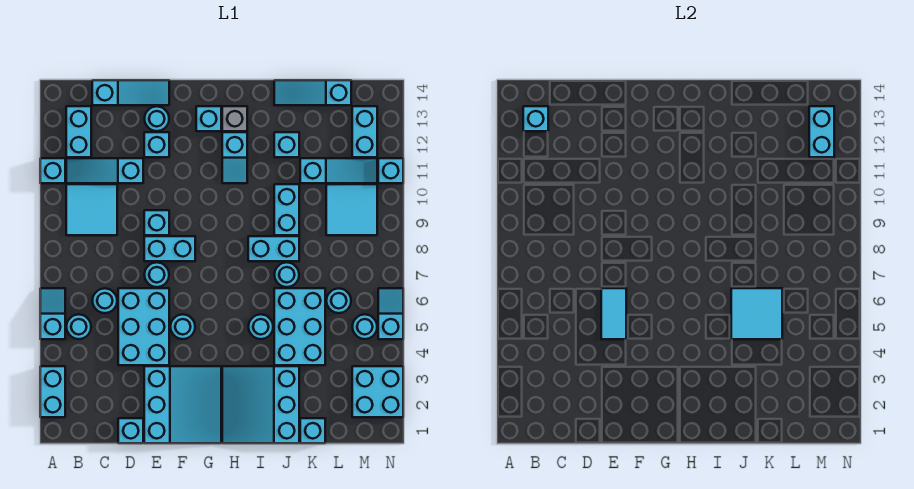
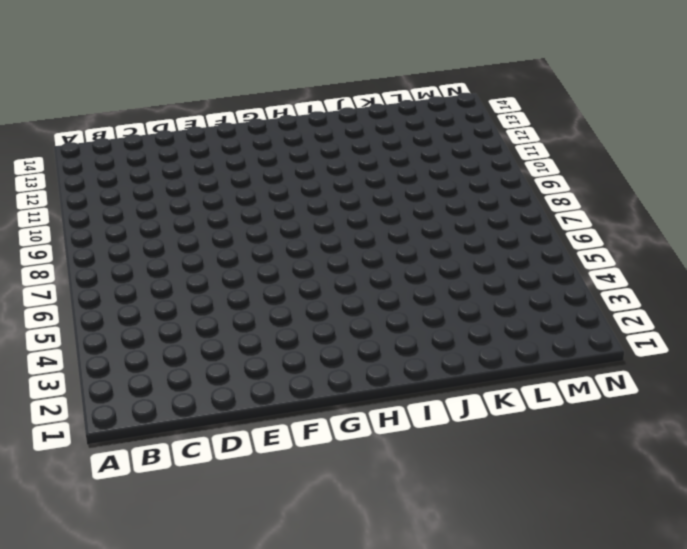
none -> cyan brick A2:A3 level 1
none -> cyan slope A5:A6 level 1 top 5
none -> cyan brick A11 level 1
none -> cyan round brick B5 level 1

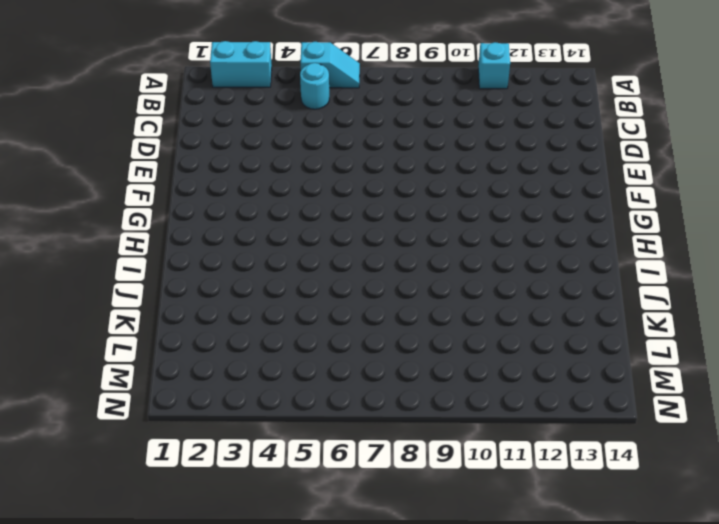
none -> cyan tile B9:C10 level 1
none -> cyan slope B11:D11 level 1 top D
none -> cyan brick B12:B13 level 1
none -> cyan round brick C6 level 1

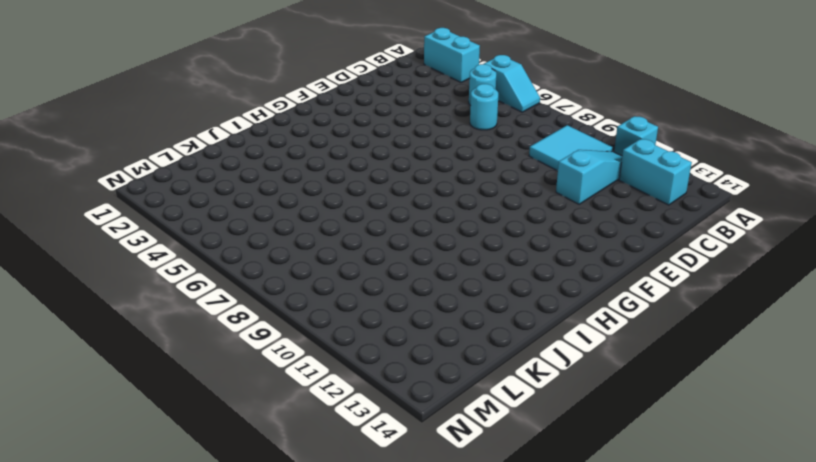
none -> cyan slope C14:E14 level 1 top C
none -> cyan brick D1 level 1
none -> cyan brick D4:E6 level 1
none -> cyan slope E1:G3 level 1 top E

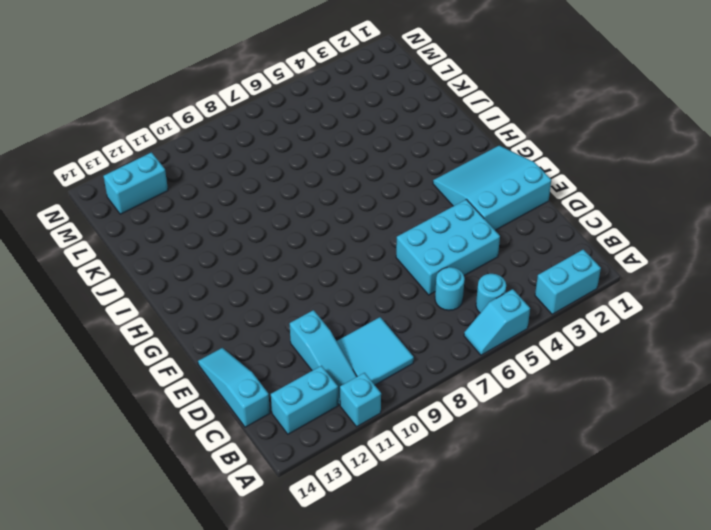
none -> cyan brick D1 level 1
none -> cyan round brick E7 level 1
none -> cyan brick E8:F8 level 1
none -> cyan brick E9 level 1

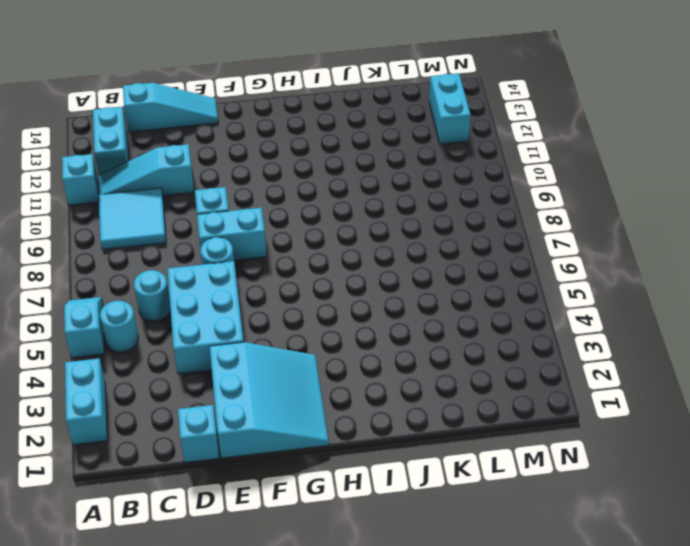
none -> cyan brick E12 level 1
none -> cyan round brick E13 level 1
none -> cyan round brick F5 level 1
none -> cyan brick G13 level 1

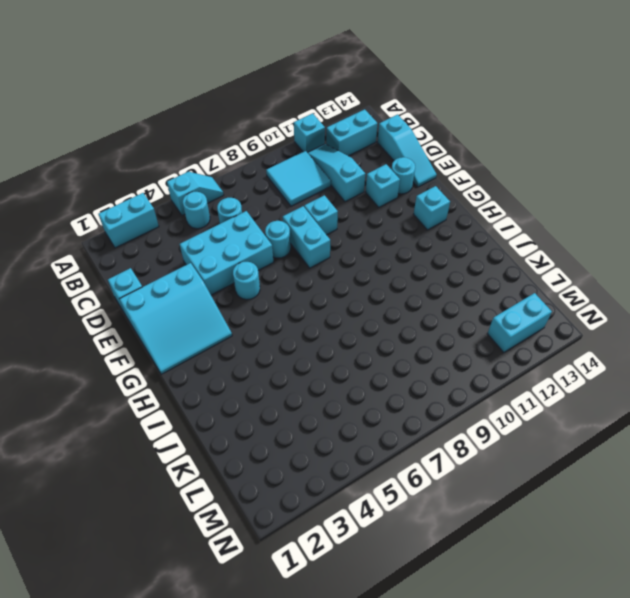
none -> cyan slope H1:J3 level 1 top J
none -> cyan slope H11:H12 level 1 top 12
none -> grey brick H13 level 1
none -> cyan round brick I5 level 1

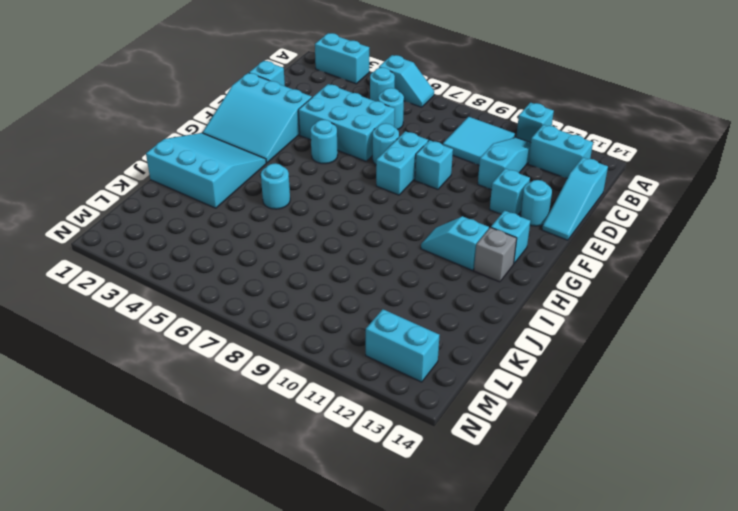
none -> cyan brick I8:J8 level 1
none -> cyan brick J4:K6 level 1
none -> cyan round brick J7 level 1
none -> cyan brick J9:J10 level 1

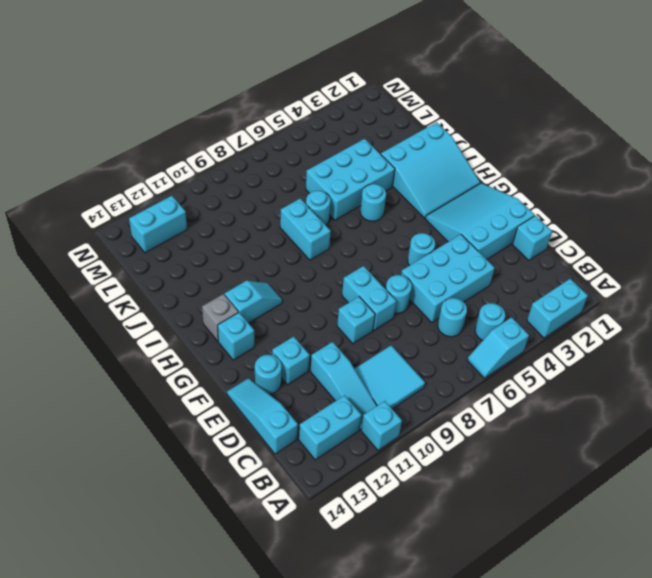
none -> cyan brick J9:J10 level 1
none -> cyan brick J12 level 1
none -> cyan slope J14:L14 level 1 top L
none -> cyan brick K1 level 1

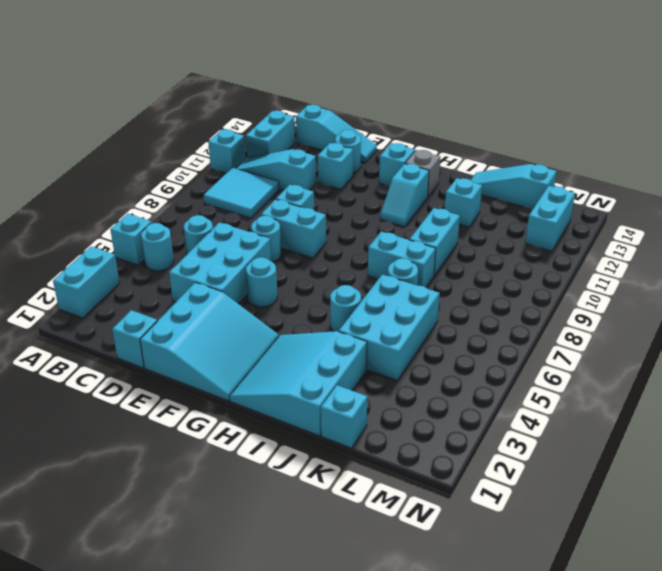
none -> cyan slope K11:M11 level 1 top K
none -> cyan round brick L6 level 1
none -> cyan tile L9:M10 level 1
none -> cyan brick M2:N3 level 1

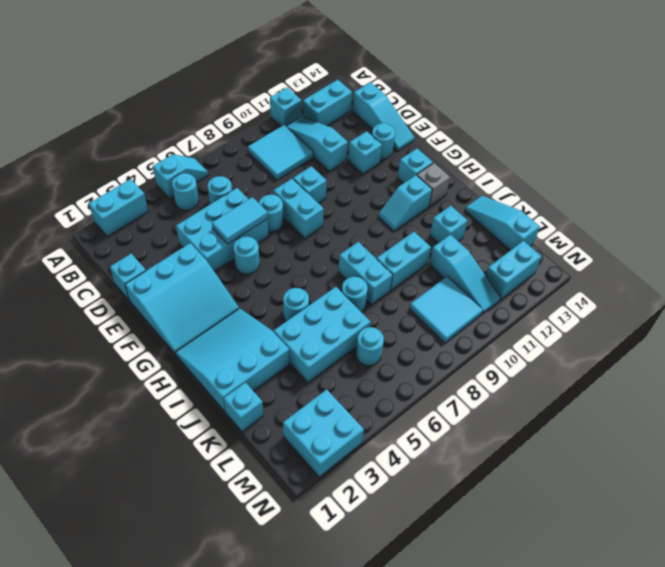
none -> cyan round brick M5 level 1
none -> cyan slope N5:N6 level 1 top 5
none -> cyan brick N11 level 1
none -> cyan brick B13 level 2

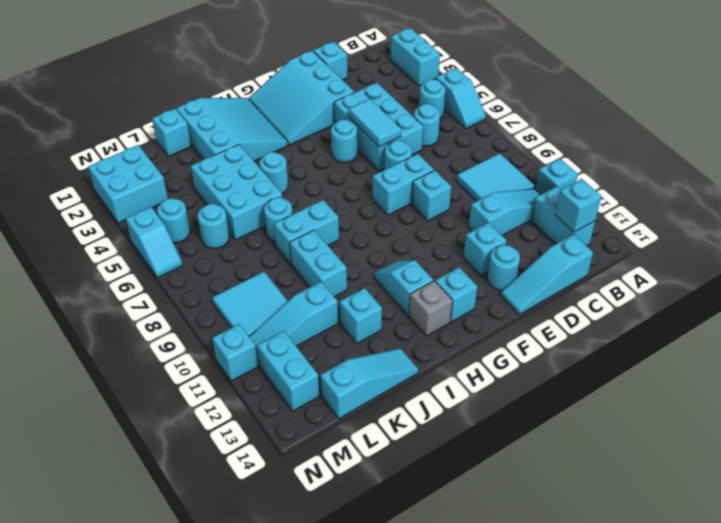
none -> cyan tile J5:K6 level 2
none -> cyan brick M12:M13 level 2

